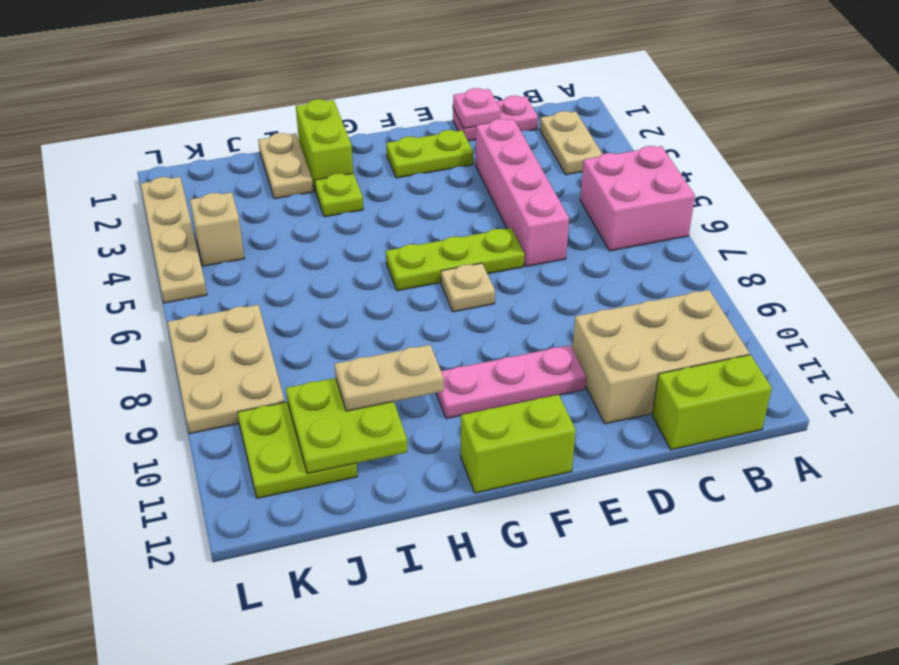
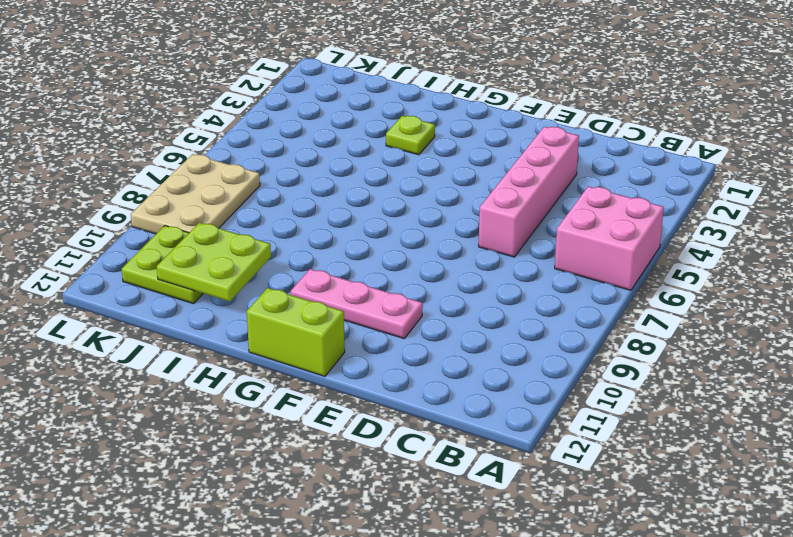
none -> tan plate B2:B3 level 1
none -> tan brick B10:D11 level 1
none -> lime brick B12:C12 level 1

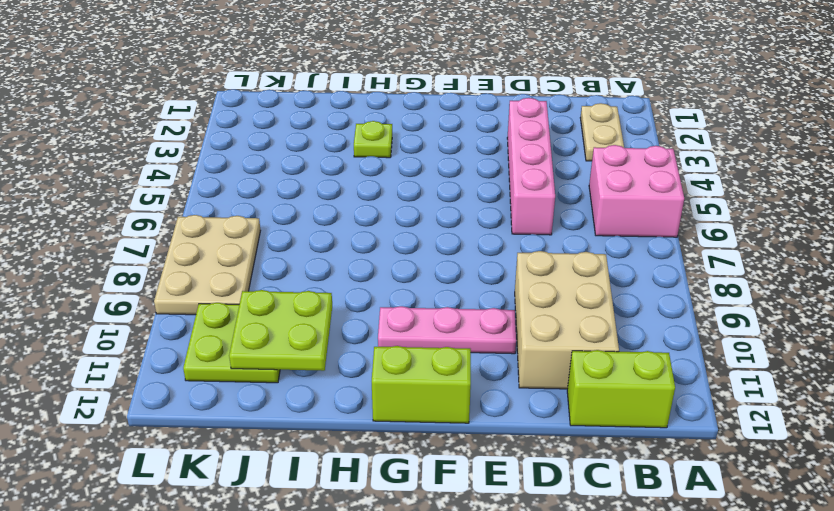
tan brick C9:D11 level 1 -> tan brick B10:D11 level 1
none -> pink plate C1:D1 level 1
none -> lime plate E2:F2 level 1
none -> lime plate E6:G6 level 1

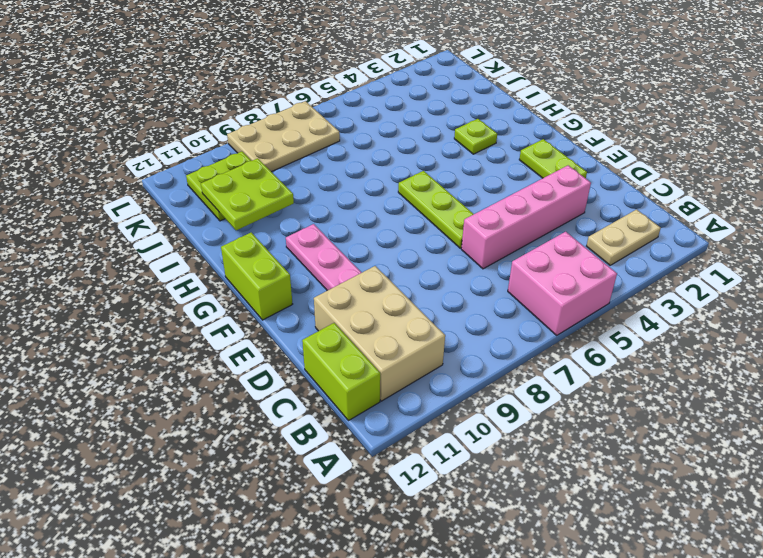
none -> pink plate C1:D1 level 1
none -> tan plate F7 level 1
none -> lime brick H1:H2 level 1

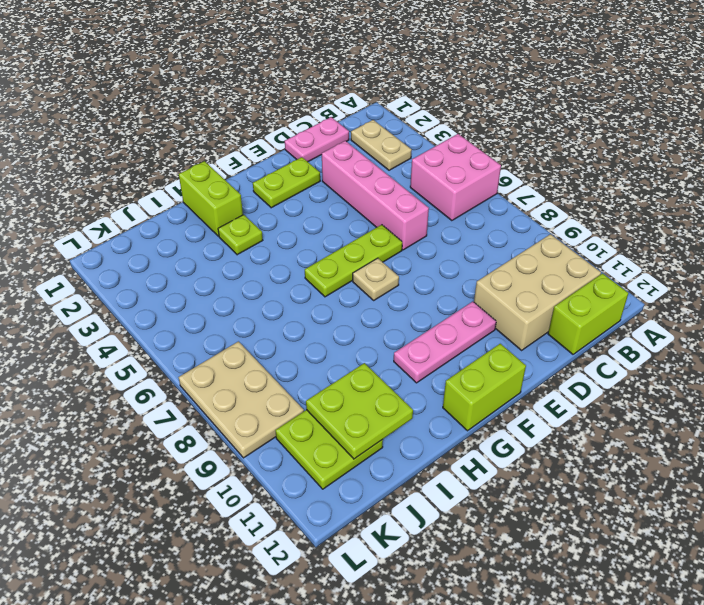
none -> tan plate I1:I2 level 1
none -> tan brick K4 level 1
none -> tan plate L2:L5 level 1

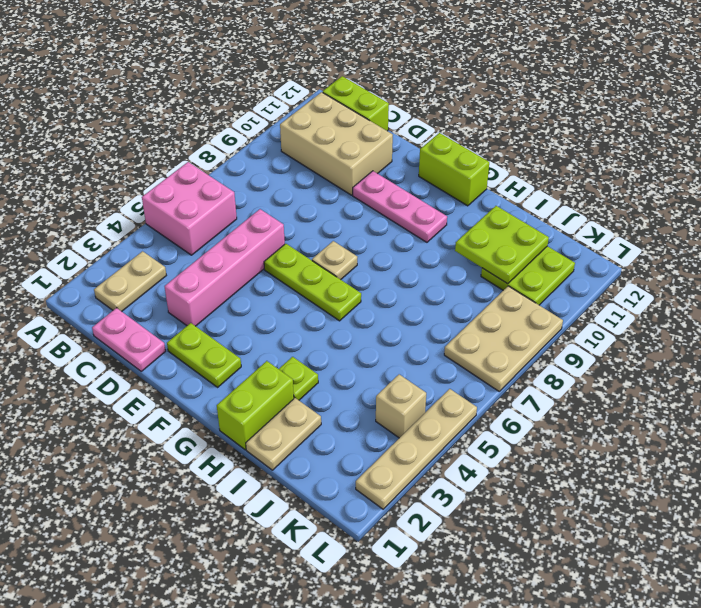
none -> pink plate D1 level 2
none -> tan plate H10:I10 level 3

